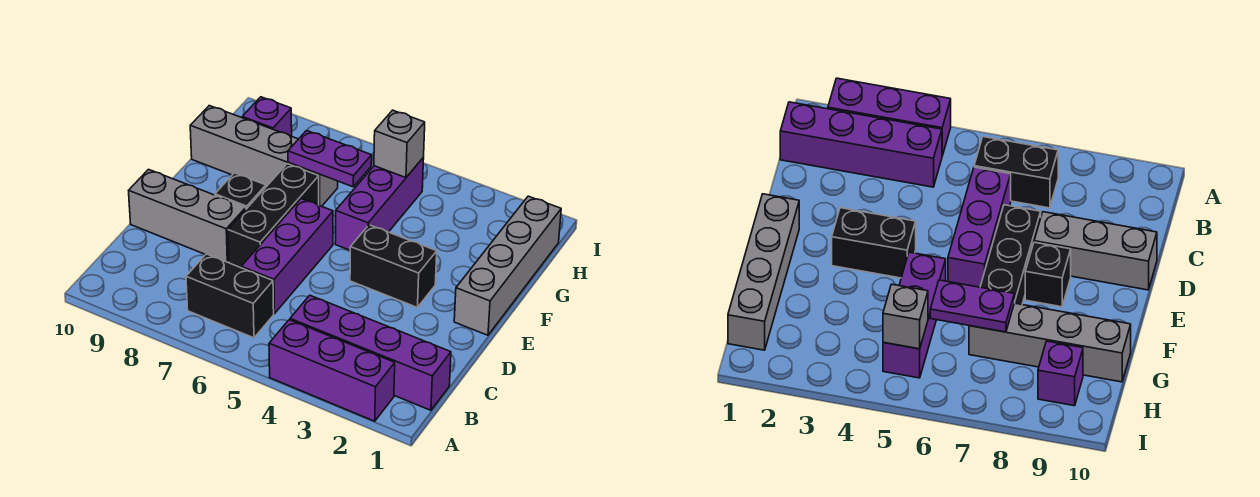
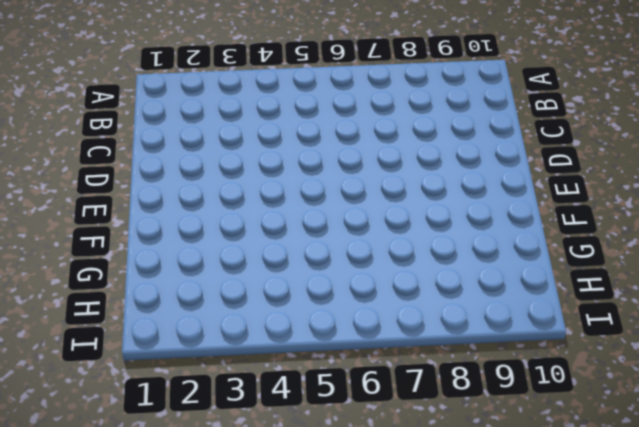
none -> purple brick A2:A4 level 1
none -> purple brick B1:B4 level 1
none -> black brick B6:B7 level 1

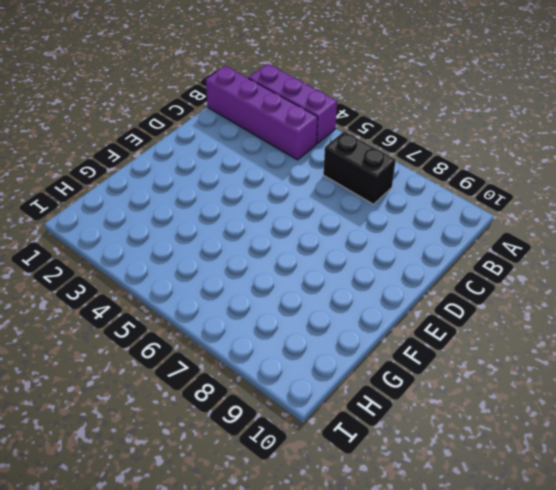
none -> purple brick C6:E6 level 1
none -> black brick D7:F7 level 1
none -> grey brick D8:D10 level 1

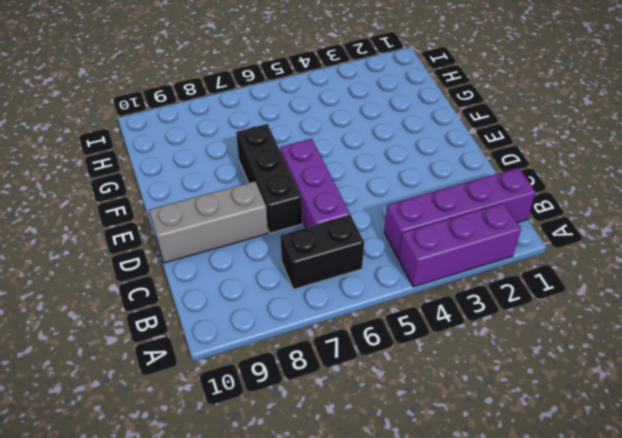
none -> grey brick E1:H1 level 1
none -> black brick E3:E4 level 1
none -> black brick E8 level 1

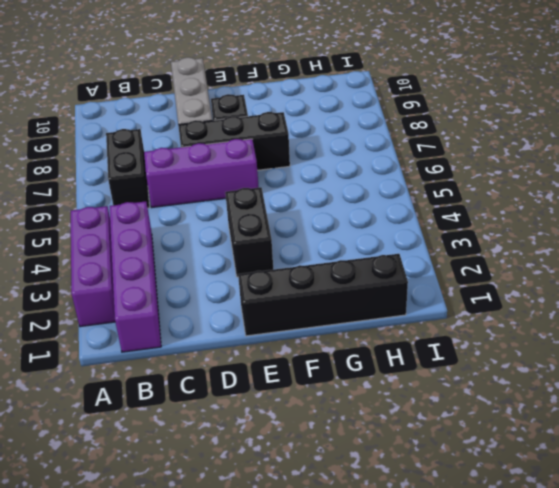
black brick E1:H1 level 1 -> grey brick E1:H1 level 1
none -> purple brick F5:H5 level 1
none -> grey brick G7:G10 level 1
none -> purple brick H9 level 1

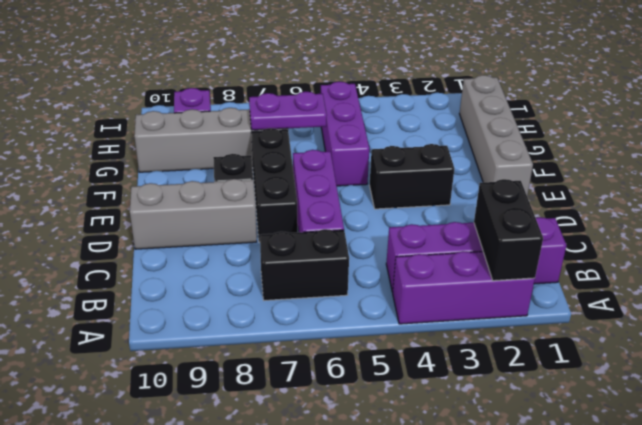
black brick A2:B2 level 2 -> none
none -> grey brick H5 level 2

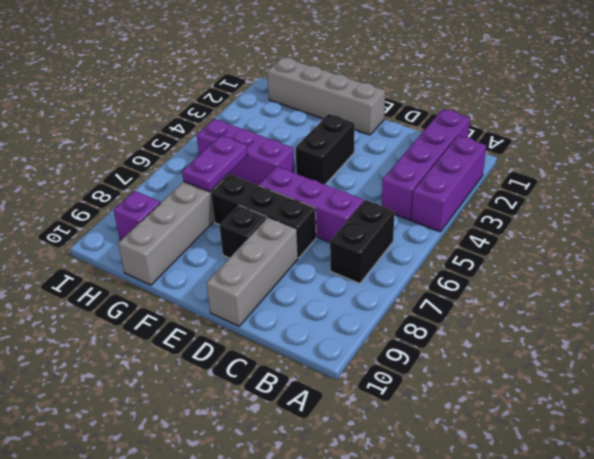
none -> grey brick H5 level 2

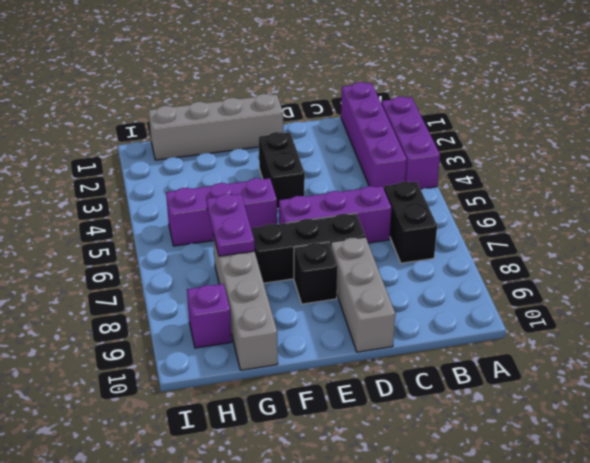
none -> grey brick H5 level 2

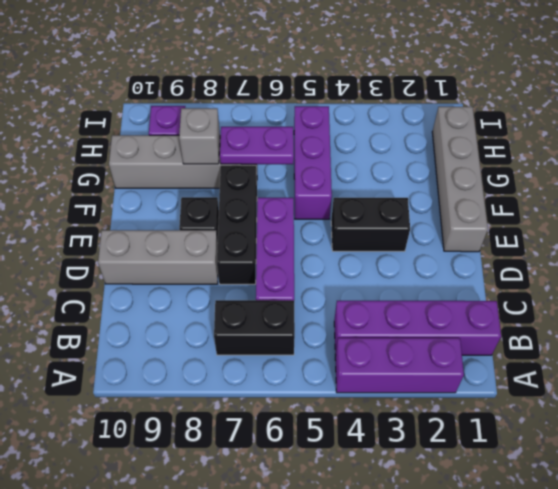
grey brick G8 level 2 -> grey brick H5 level 2

